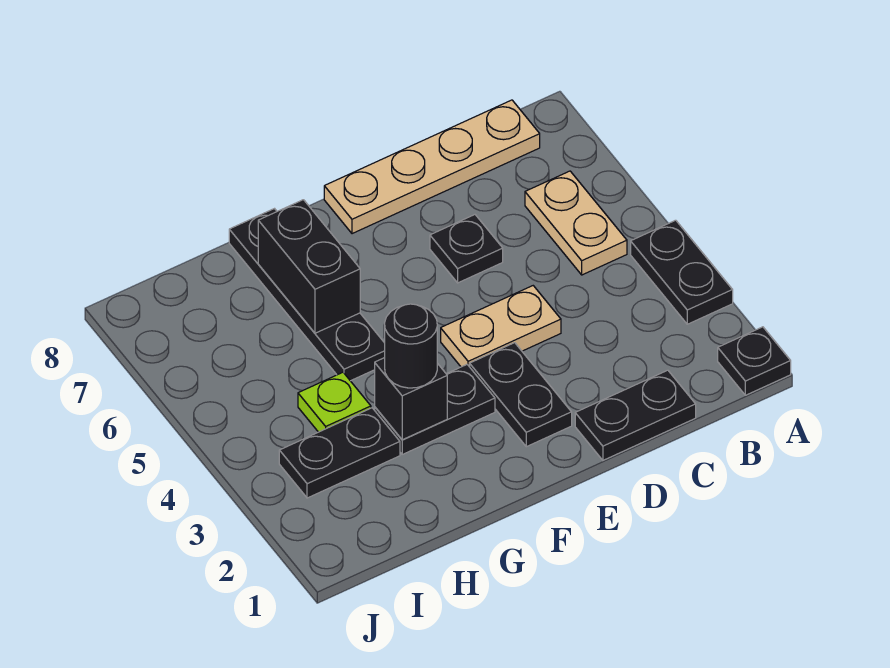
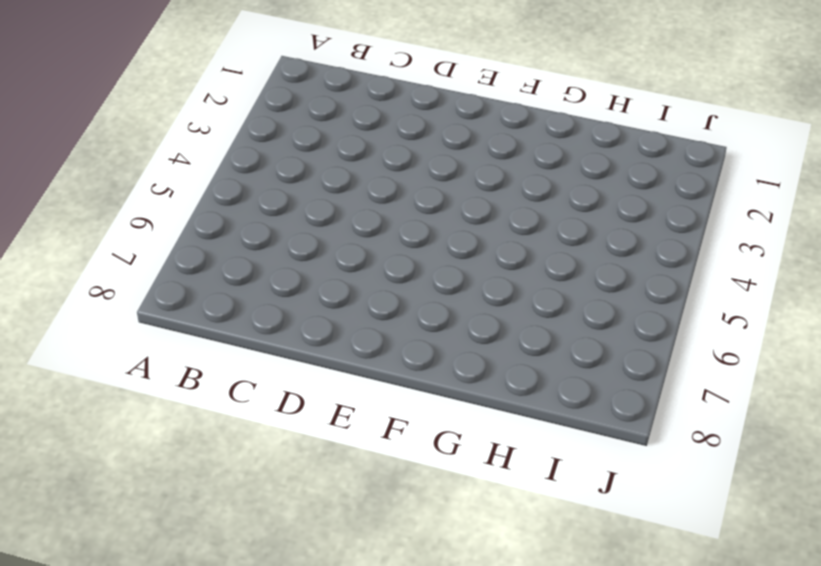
none -> black plate A1 level 1
none -> black plate A3:A4 level 1
none -> tan plate B5:B6 level 1

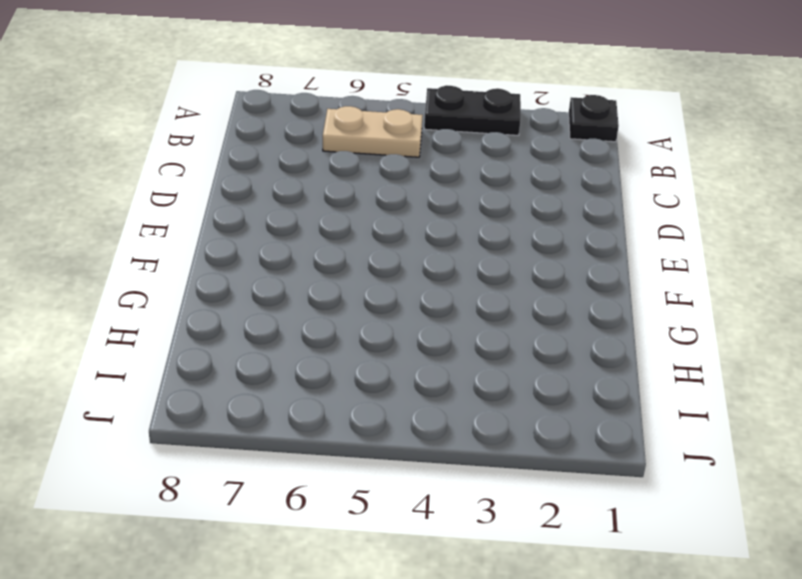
none -> tan plate B8:E8 level 1
none -> black plate C1:D1 level 1
none -> tan plate D4:E4 level 1

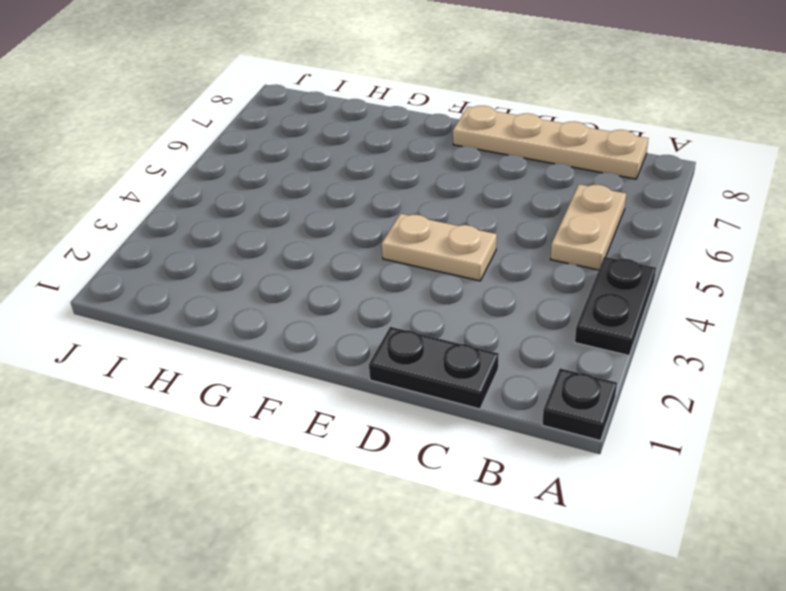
none -> black plate D6 level 1
none -> black plate E2:E3 level 1
none -> black plate F3:G3 level 1

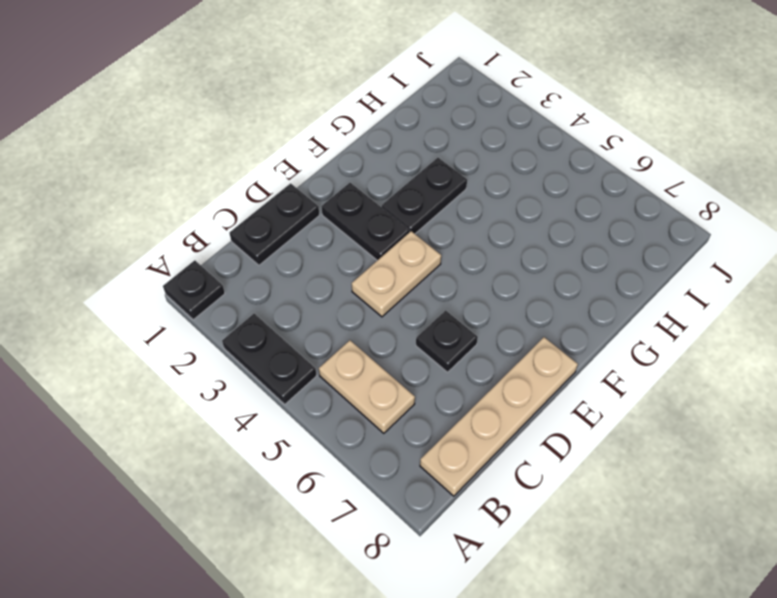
none -> black plate G5:G8 level 1
none -> black plate H3:I3 level 1
none -> lime plate H4 level 1

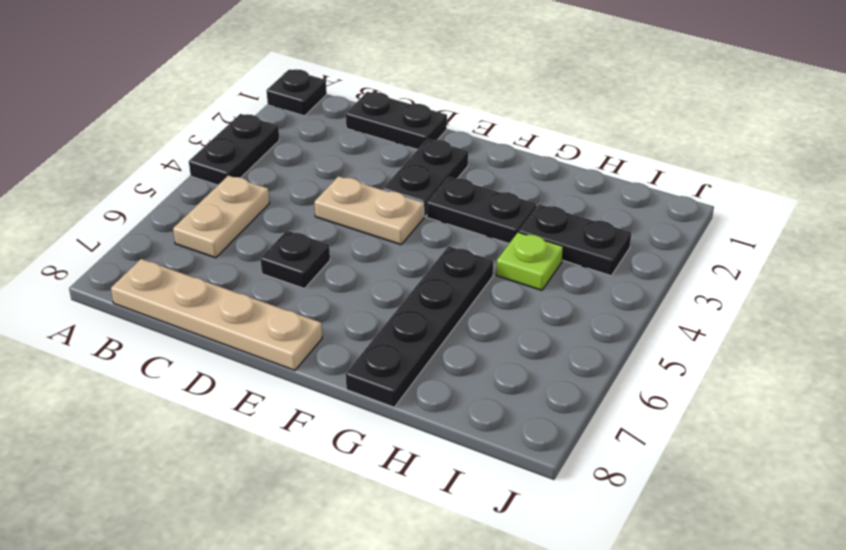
none -> black brick G3 level 2
none -> black brick G6:G7 level 2
none -> black round brick G3 level 3

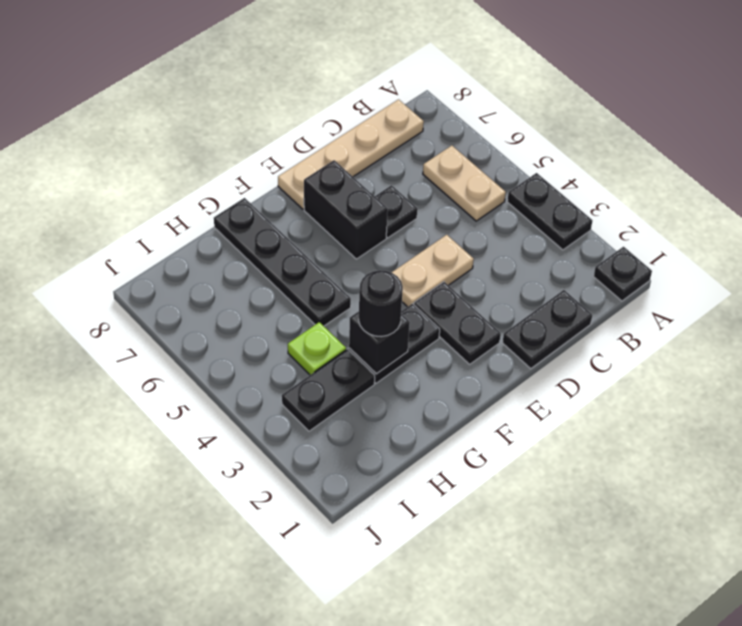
black brick E6:E7 level 1 -> black brick G6:G7 level 2

